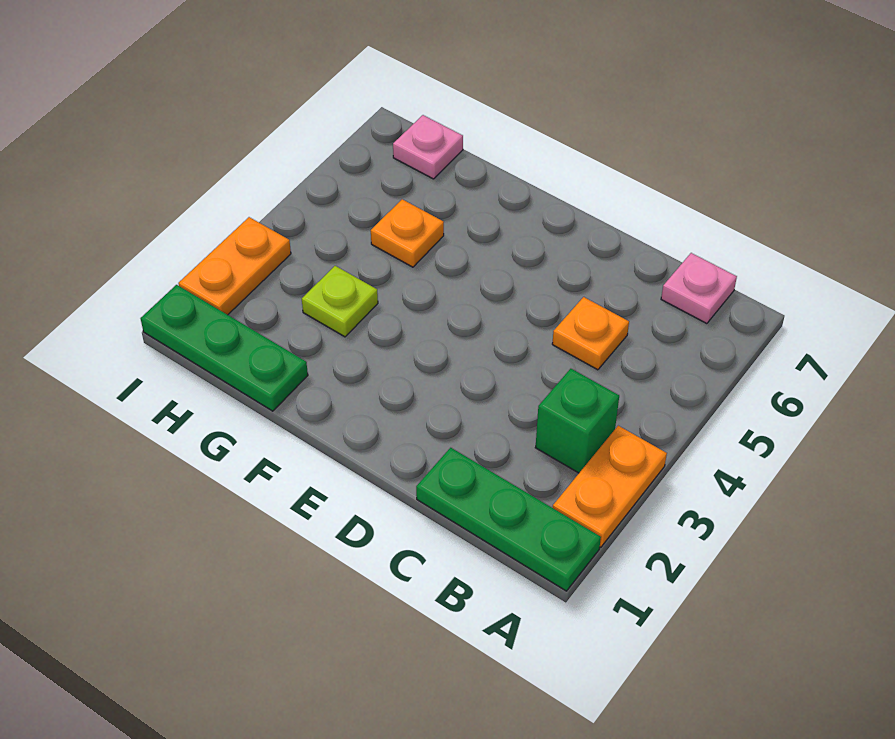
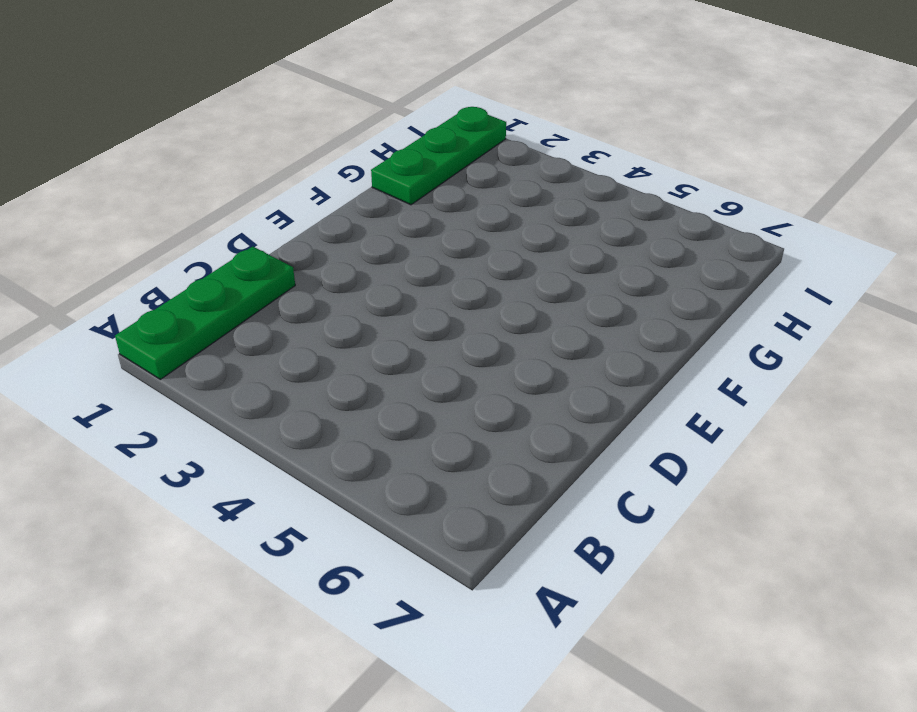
none -> orange plate A2:A3 level 1
none -> green brick B3 level 1

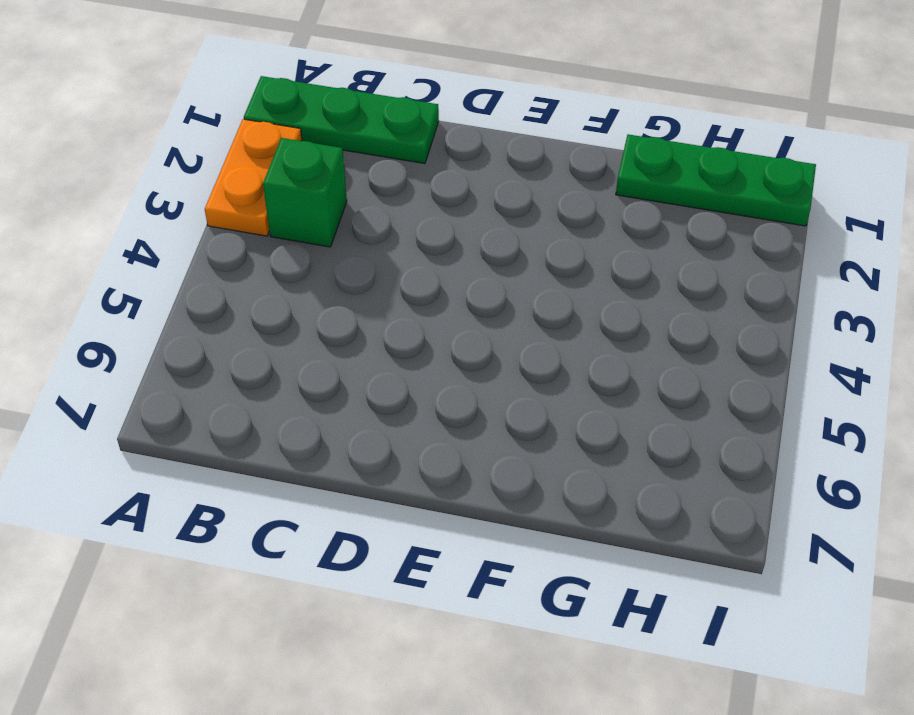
none -> pink plate B7 level 1
none -> orange plate C5 level 1

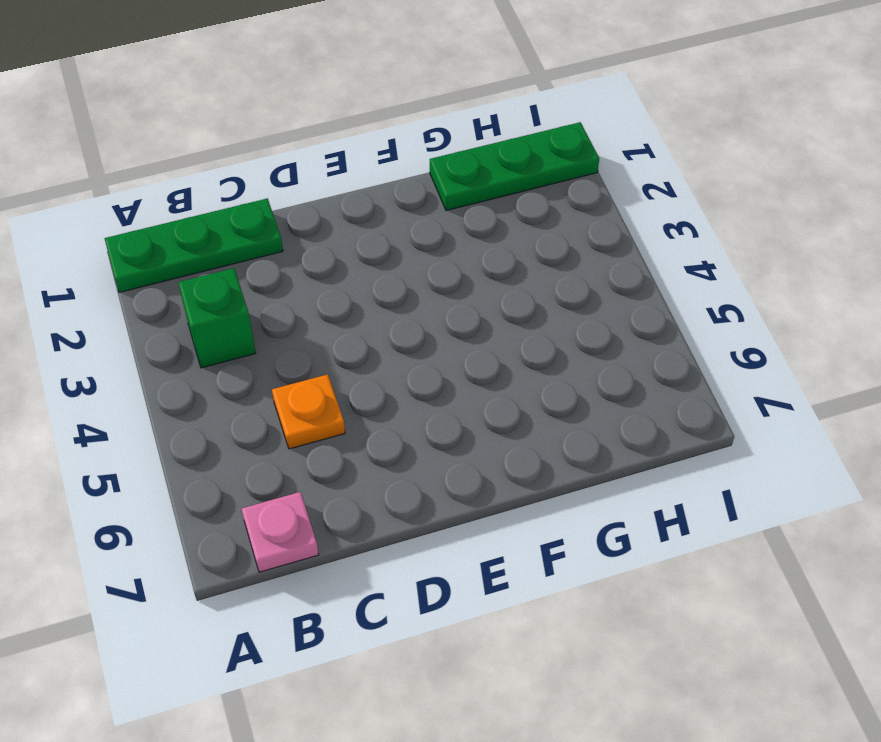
none -> orange plate A2:A3 level 1
none -> lime plate G3 level 1

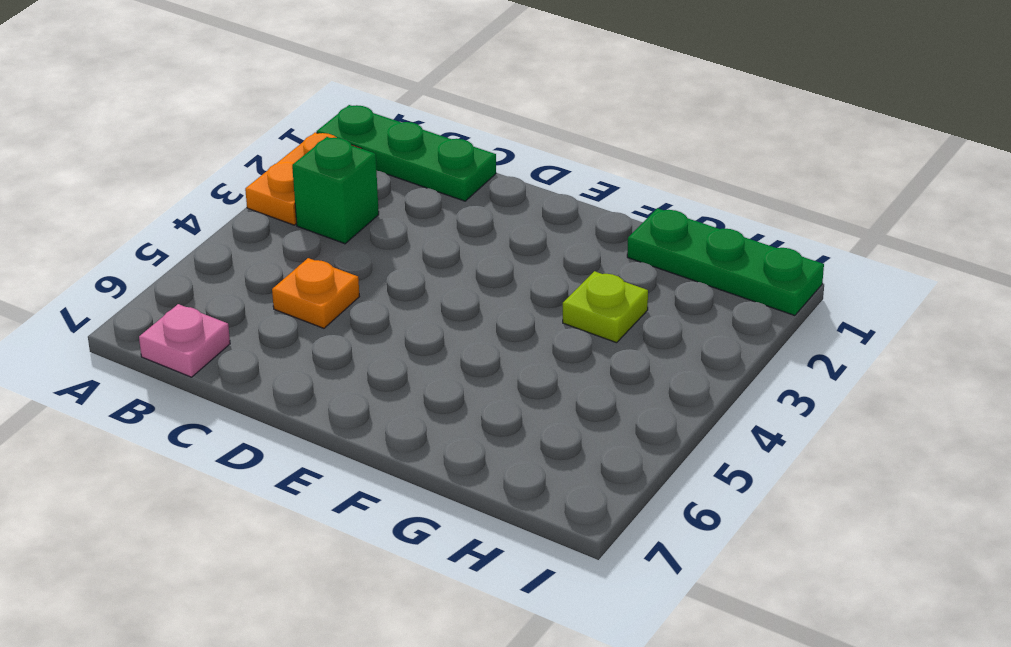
none -> orange plate G5 level 1
none -> pink plate H7 level 1

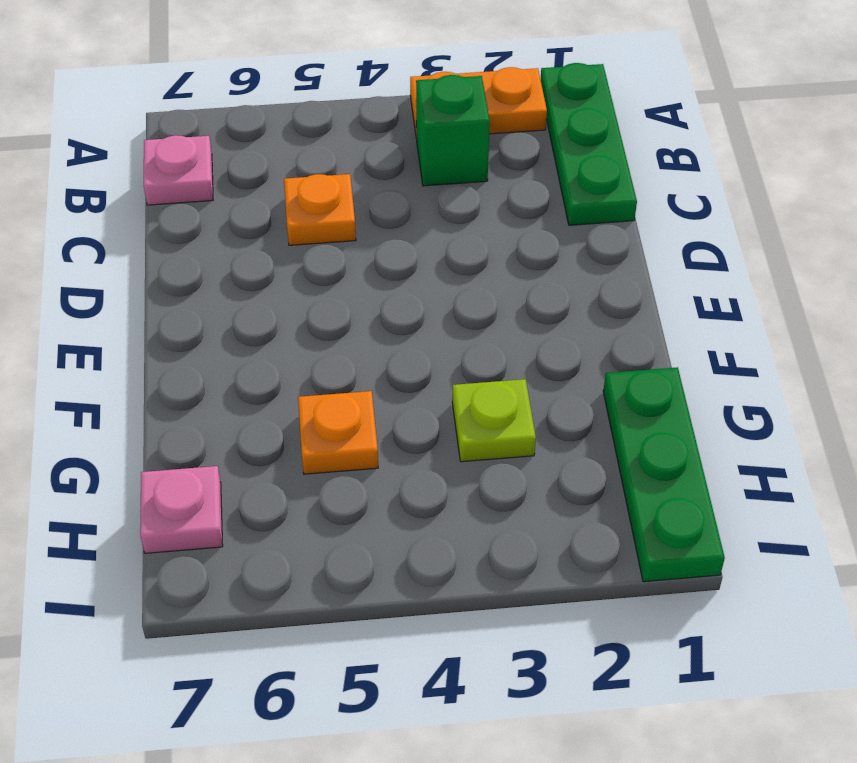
none -> orange plate I2:I3 level 1

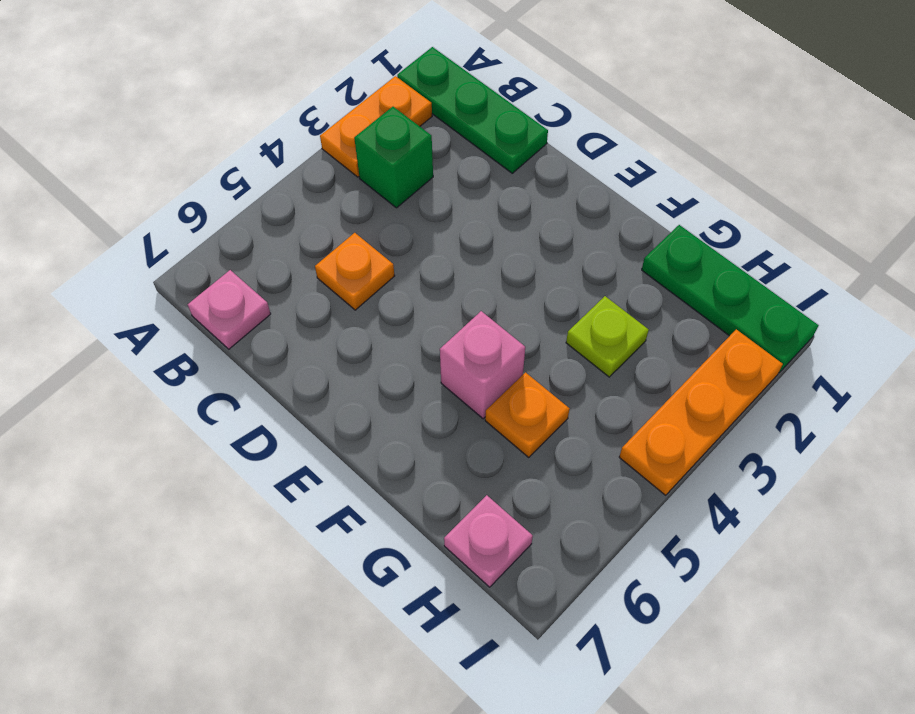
pink brick F5 level 1 -> none
orange plate I2:I4 level 1 -> orange plate I2:I3 level 1

